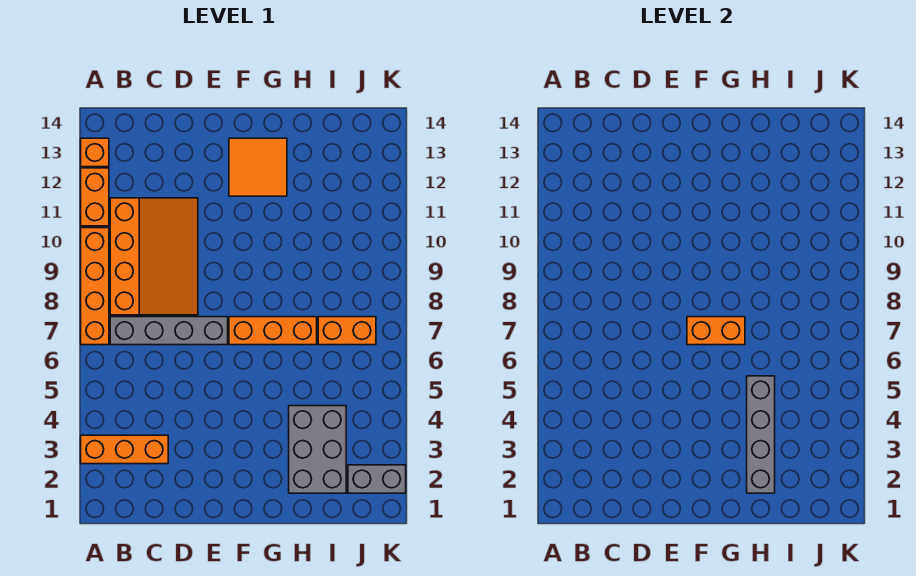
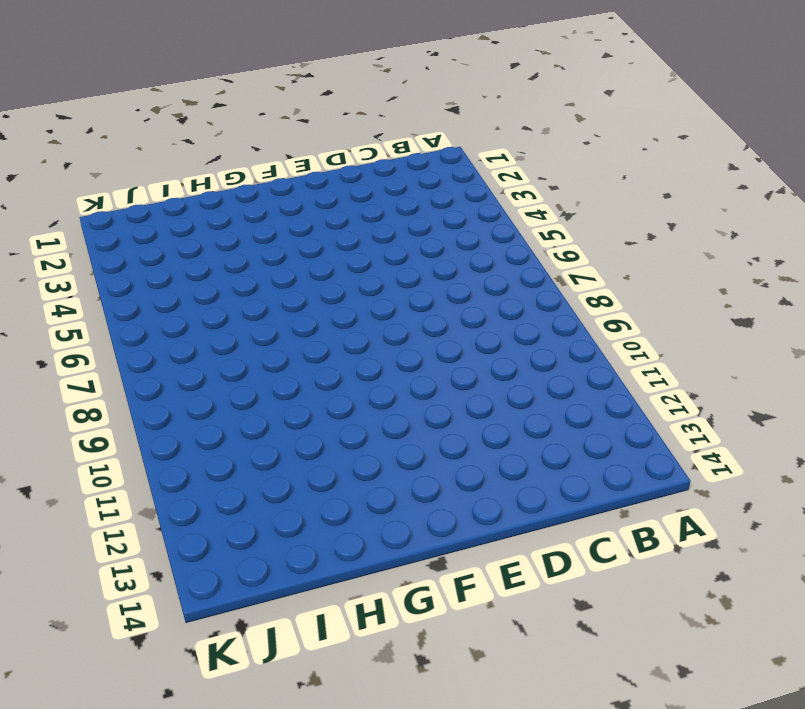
none -> orange brick A3:C3 level 1
none -> orange brick A7:A10 level 1
none -> orange brick A11:A12 level 1

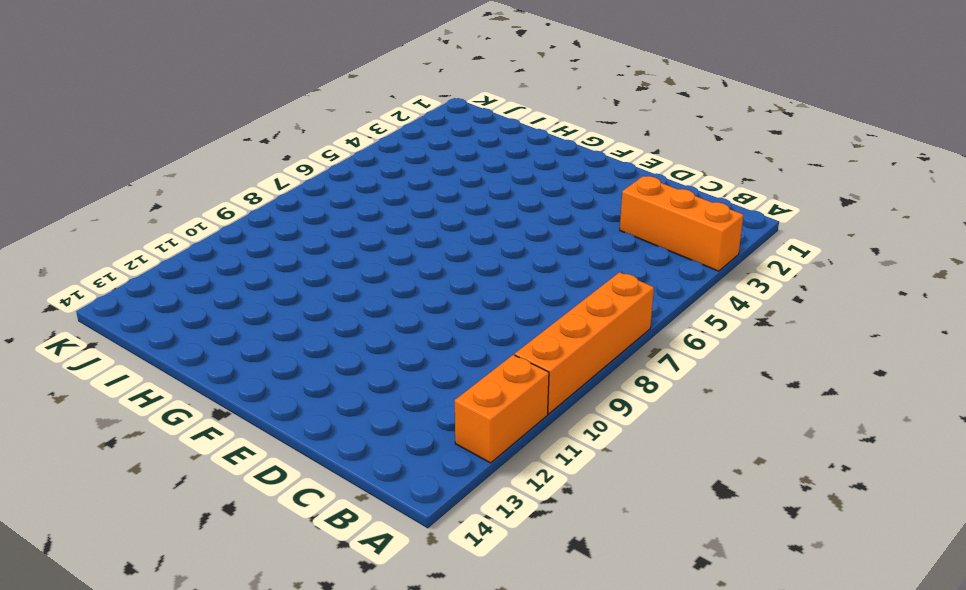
none -> orange brick A13 level 1
none -> grey brick B7:E7 level 1
none -> orange slope B8:D11 level 1 top B

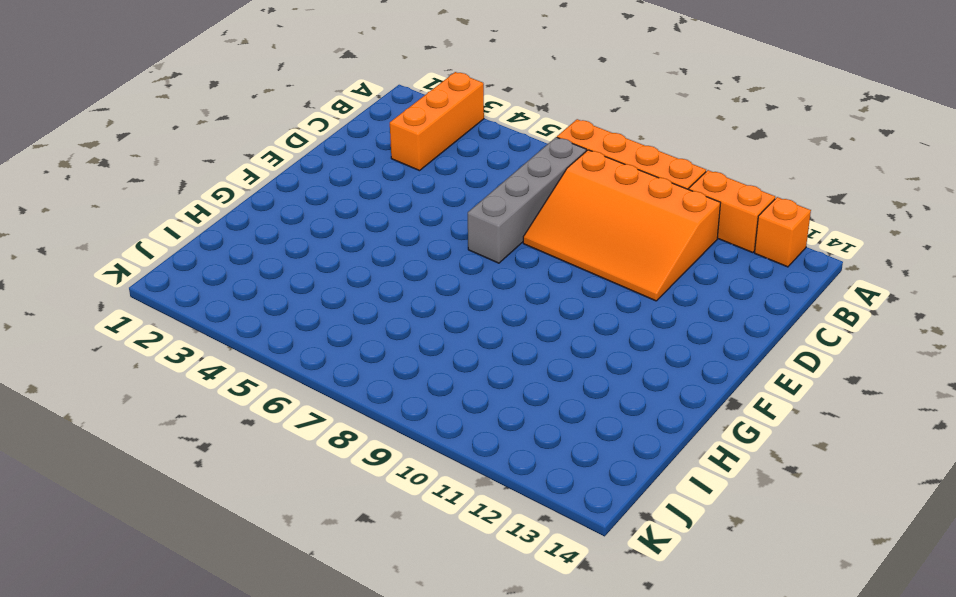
none -> orange brick F7:H7 level 1
none -> orange tile F12:G13 level 1
none -> grey brick H2:I4 level 1

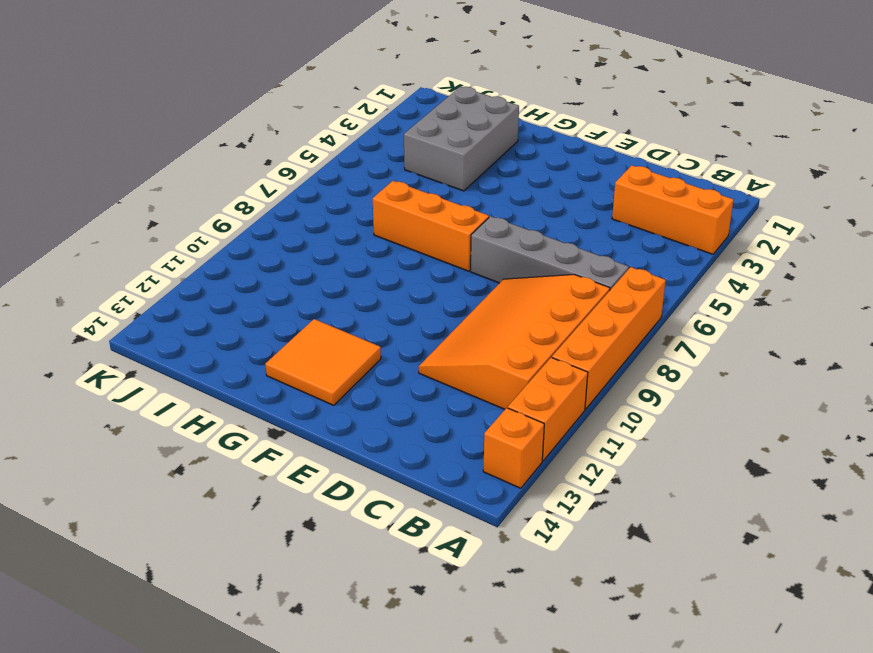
none -> orange brick I7:J7 level 1
none -> grey brick J2:K2 level 1
none -> orange brick F7:G7 level 2

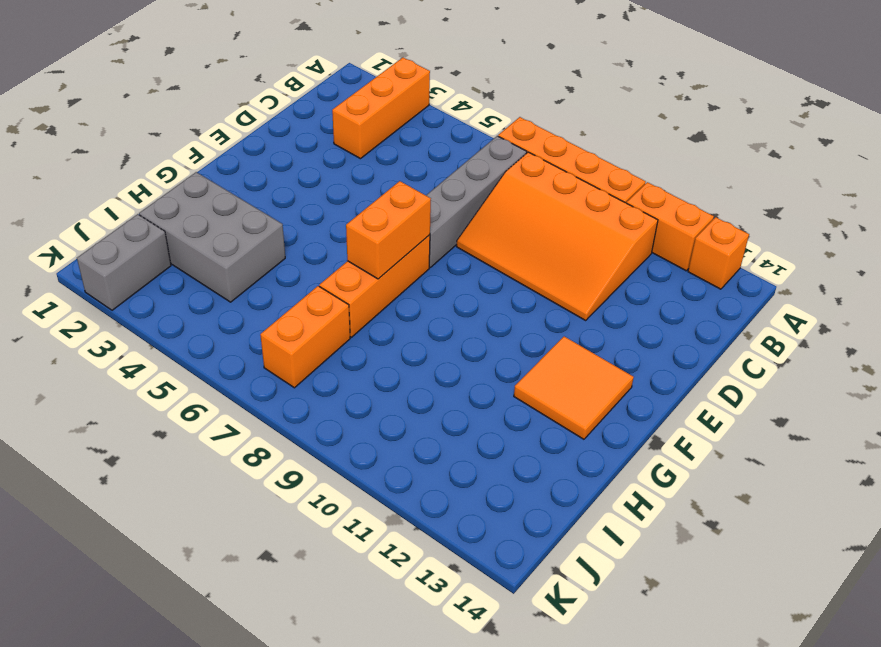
none -> grey brick H2:H5 level 2

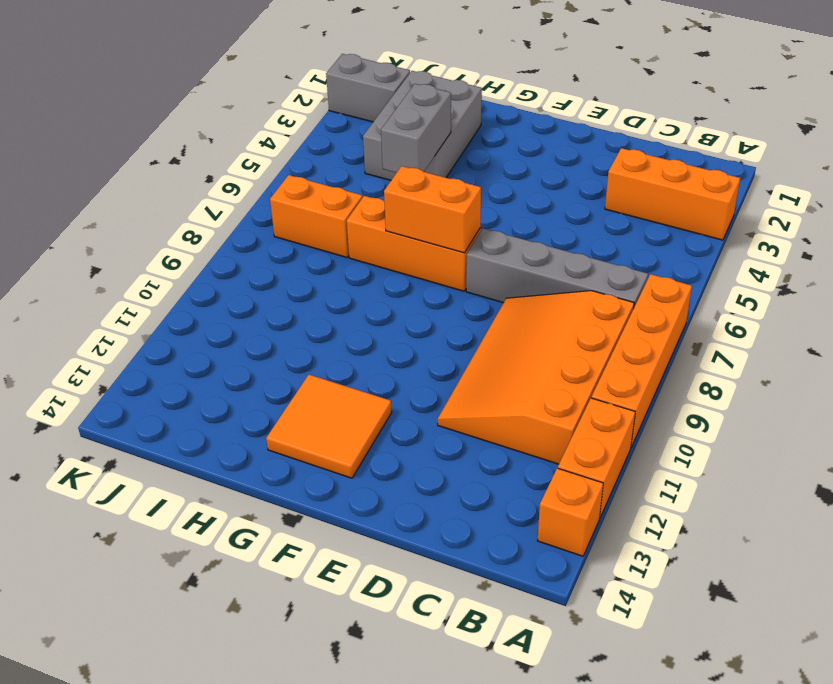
grey brick H4:H5 level 2 -> grey brick H2:H5 level 2

